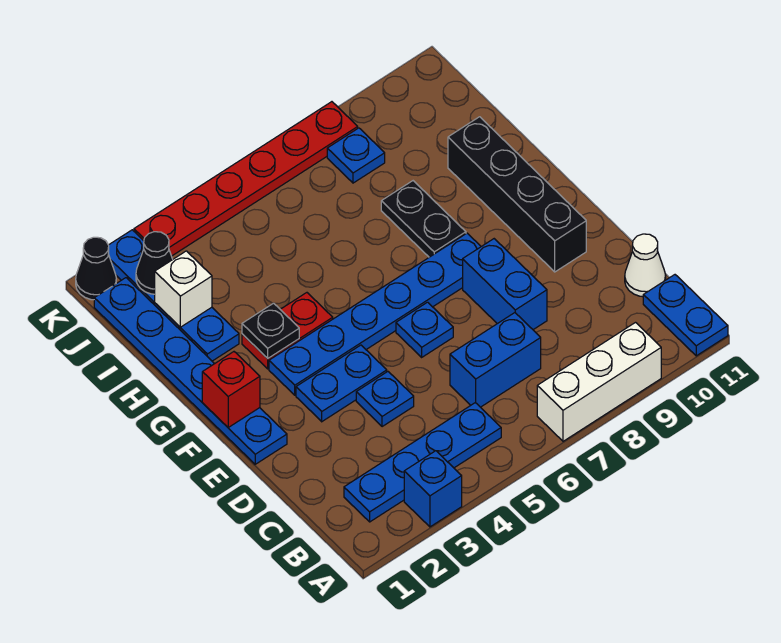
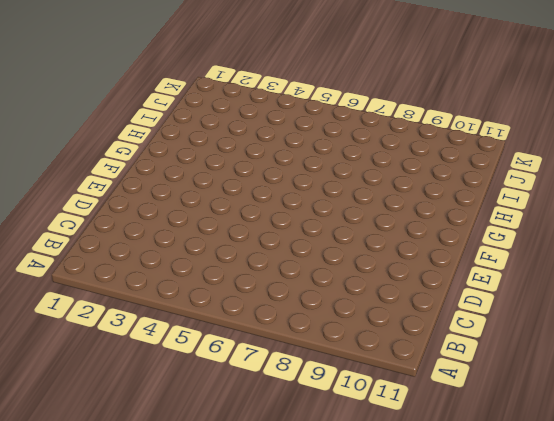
none -> blue brick A3 level 1
none -> white brick A7:A9 level 1
none -> blue plate A11:B11 level 1

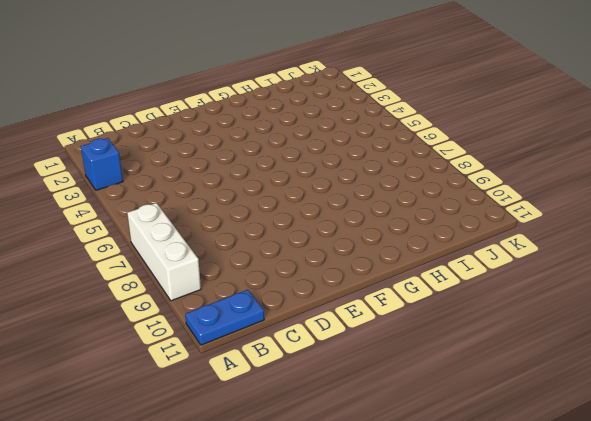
none -> blue plate B2:B5 level 1
none -> blue brick C6:C7 level 1
none -> white cone C11 level 1

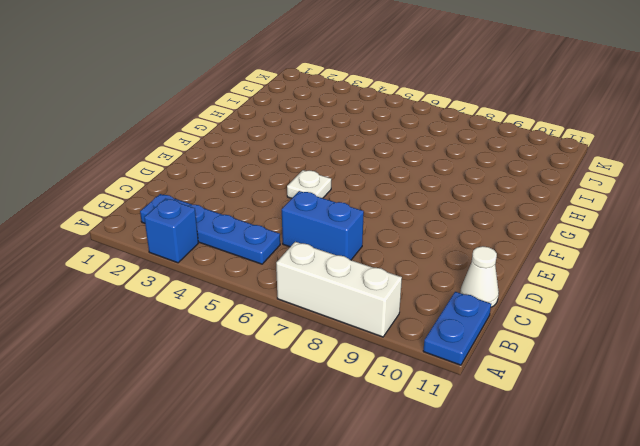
white plate E5 level 1 -> none
none -> blue plate D4 level 1
none -> blue brick D8:E8 level 1
none -> blue plate E1:J1 level 1

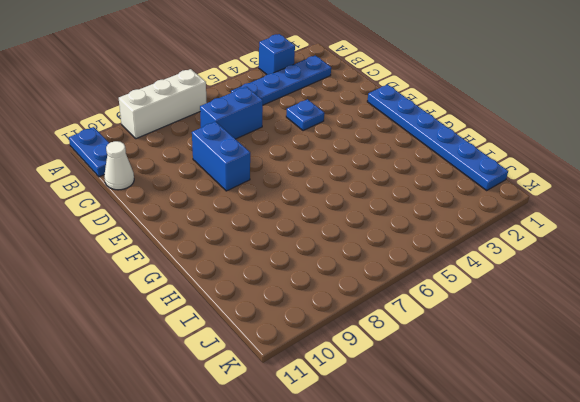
none -> blue plate E3:E4 level 1
none -> blue plate E6 level 1
none -> black brick E10:H10 level 1

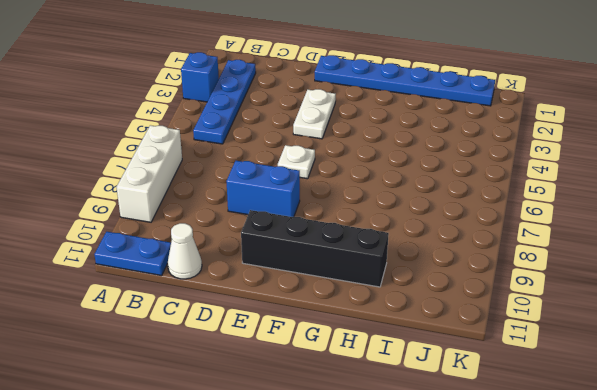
white plate E3:E4 level 1 -> blue plate E3:E4 level 1
white plate E6 level 1 -> blue plate E6 level 1
none -> blue brick C6:C7 level 1
none -> blue plate D4 level 1
none -> blue plate F3:F8 level 1

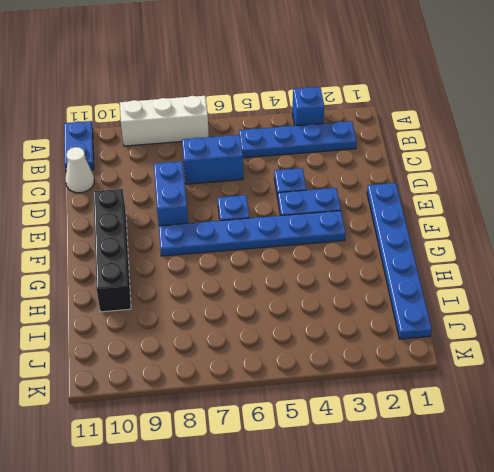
none -> red plate G3:G4 level 1
none -> black plate G8:H8 level 1
none -> blue plate H2:K2 level 1

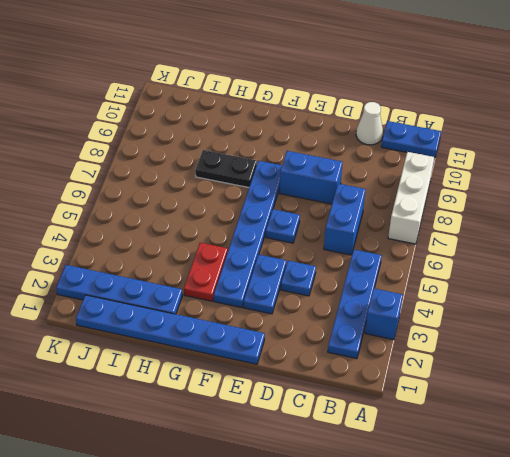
none -> black brick E10:H10 level 1
none -> blue plate J8 level 1
none -> black cone K1 level 1

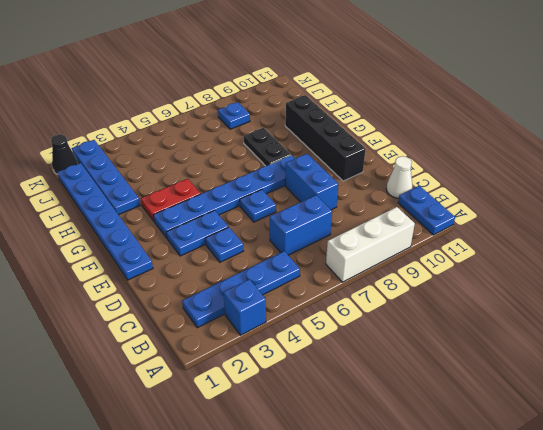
none -> red plate K3:K8 level 1
none -> red brick F1 level 2
none -> black plate G3 level 2

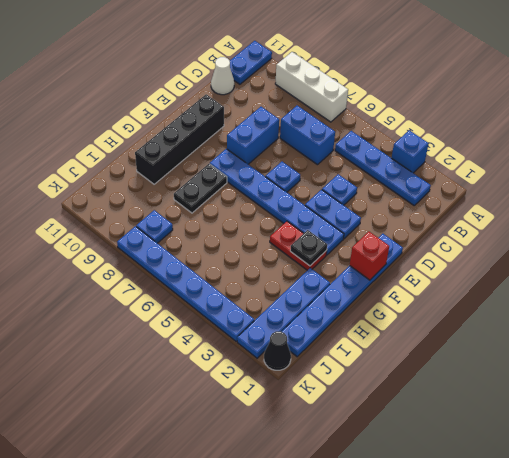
blue plate K3:K8 level 1 -> red plate K3:K8 level 1
none -> white brick I2 level 2
none -> black cone J2 level 2

